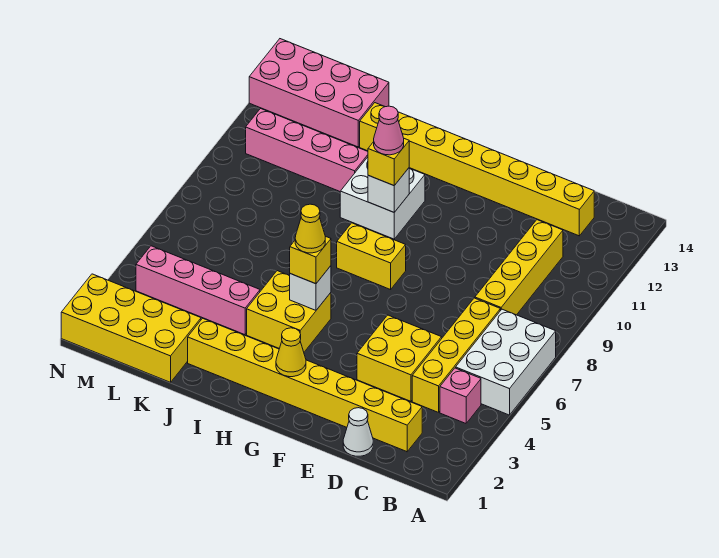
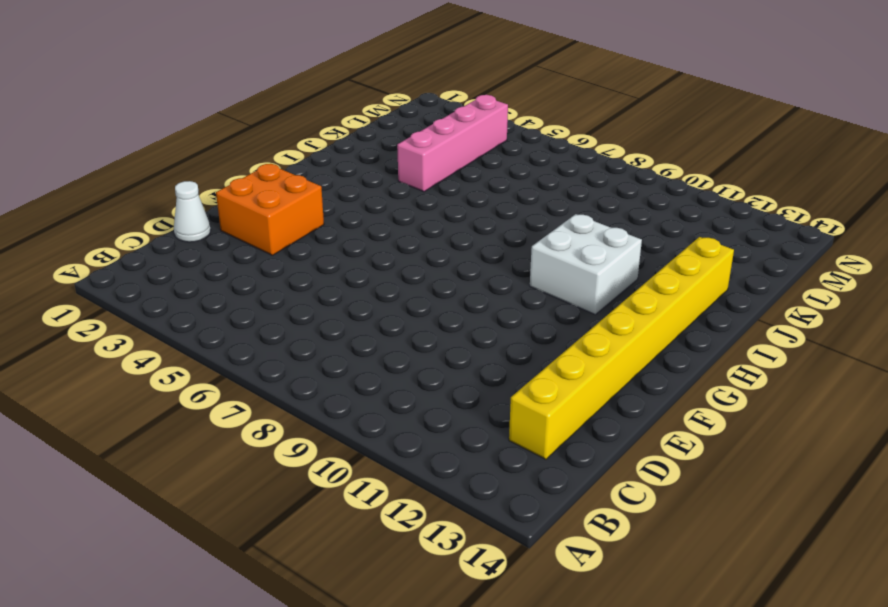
orange brick E2:F3 level 1 -> yellow brick C2:J2 level 1
none -> white brick A5:B7 level 1
none -> pink brick B4 level 1
none -> yellow brick C4:C7 level 1

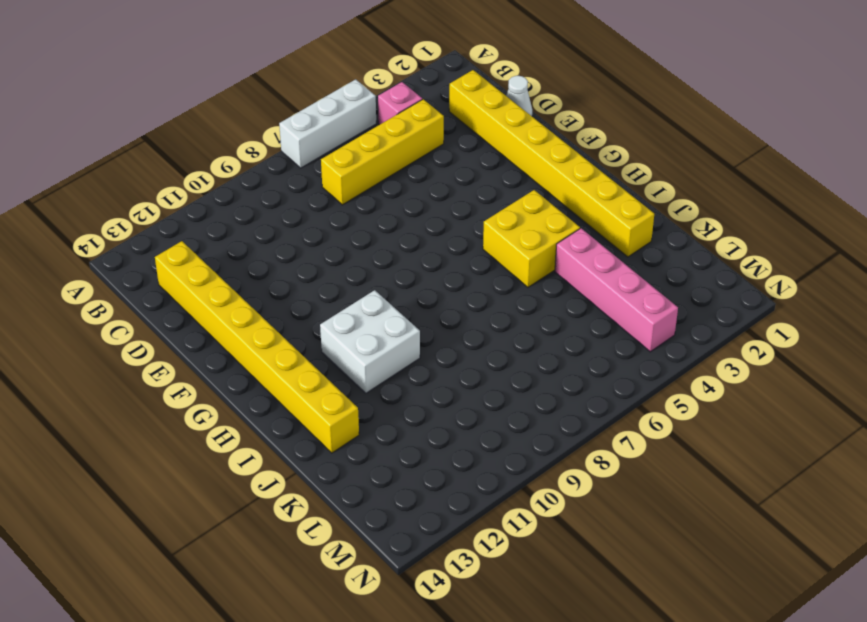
white brick A5:A7 level 1 -> white brick A5:B7 level 1
none -> yellow brick C8:C11 level 1
none -> yellow brick D4:E5 level 1
none -> yellow brick G8:H8 level 1

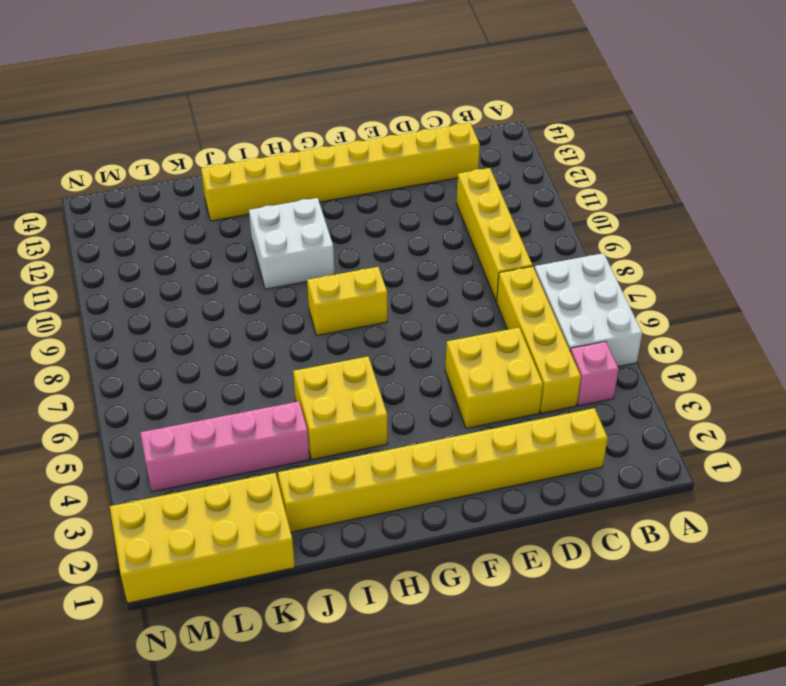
none -> white cone D1 level 1
none -> pink brick J11:M11 level 1
none -> pink brick K13:N14 level 1

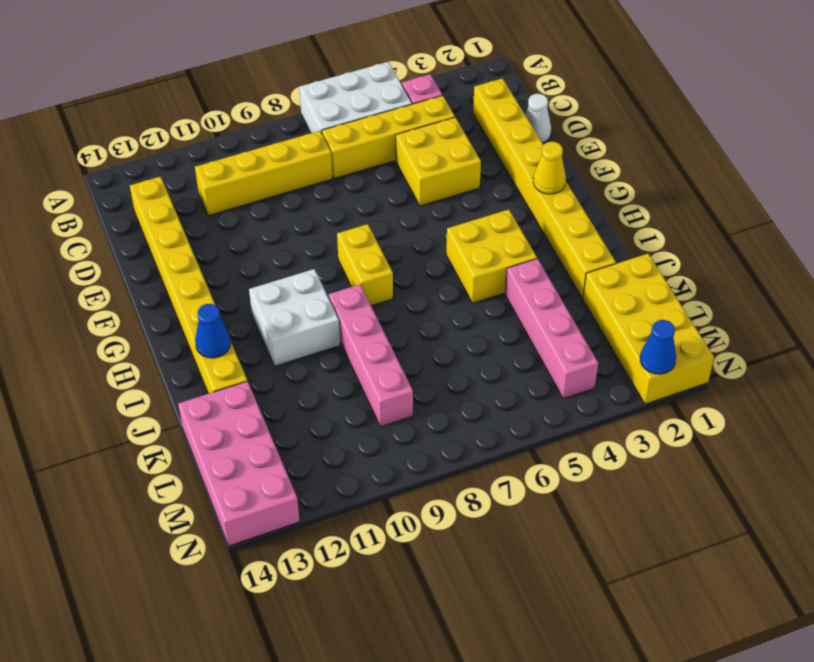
pink brick I9:L9 level 1 -> pink brick J11:M11 level 1
blue cone I13 level 2 -> none
blue cone N2 level 2 -> none
none -> white brick H5 level 2
none -> white brick H10 level 2
none -> yellow brick H5 level 3

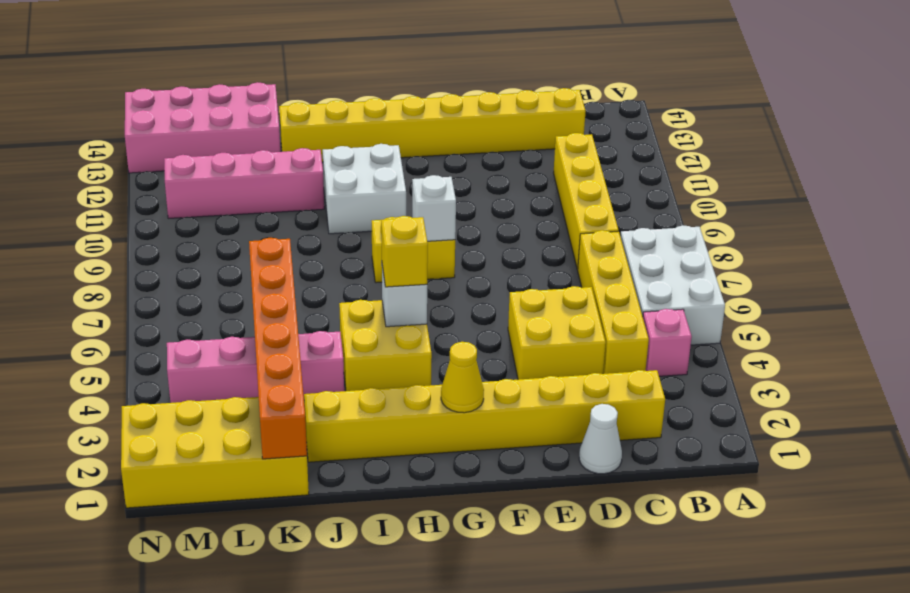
white brick G8 level 2 -> white brick H10 level 2
orange brick K1:K6 level 2 -> none
none -> yellow brick H10 level 3
none -> yellow cone H5 level 4
none -> pink cone H10 level 4

